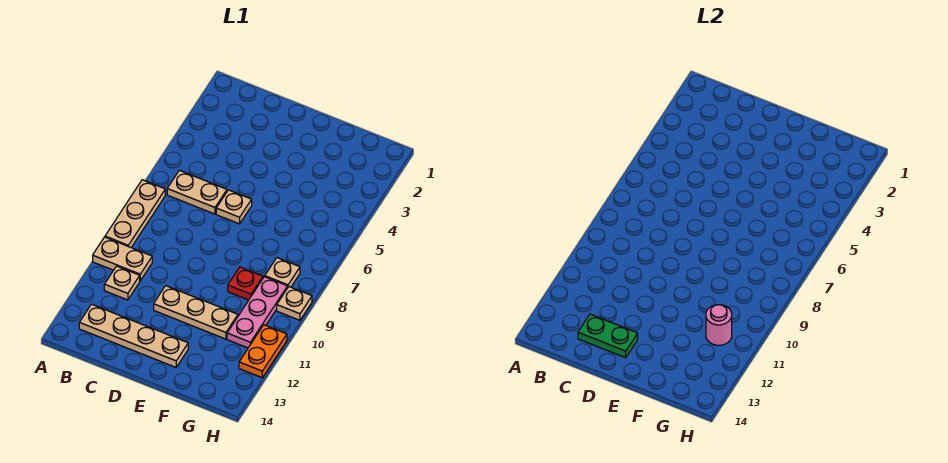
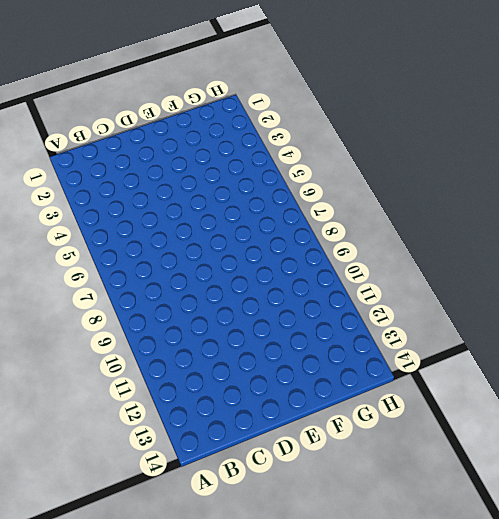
none -> tan plate A7:A9 level 1
none -> tan plate A10:B10 level 1
none -> tan plate B6:C6 level 1

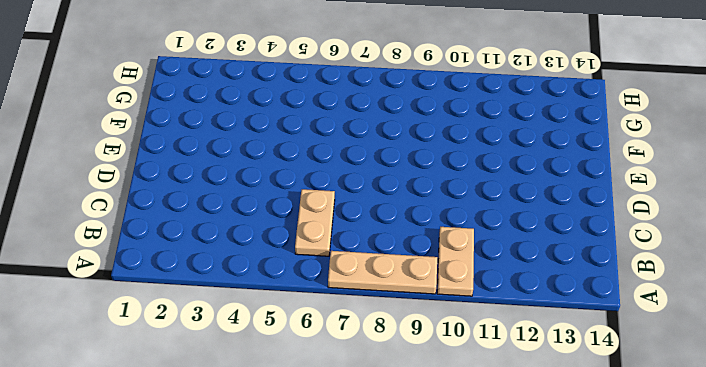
none -> tan plate B11 level 1
none -> tan plate B13:E13 level 1
none -> tan plate D6 level 1

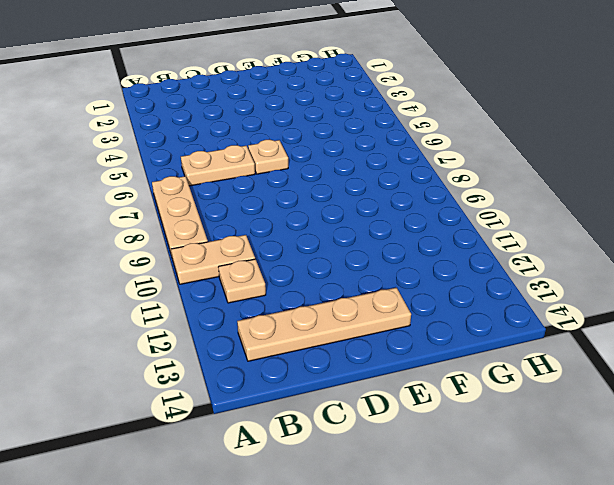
none -> tan plate D11:F11 level 1
none -> red plate F9 level 1
none -> tan plate G8 level 1

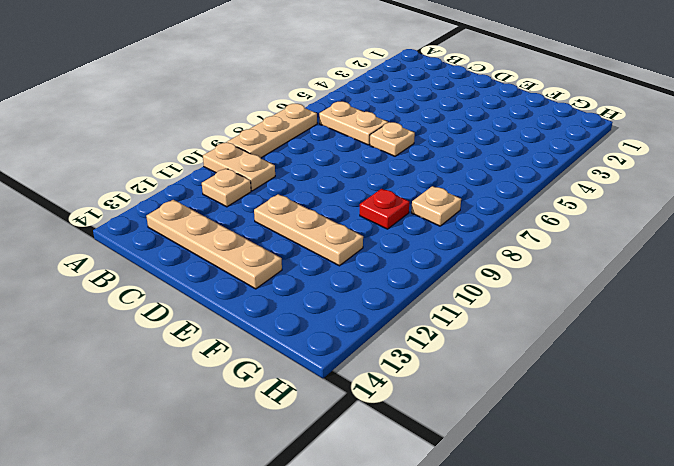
none -> pink plate G9:G11 level 1
none -> tan plate H9 level 1
none -> orange plate H11:H12 level 1

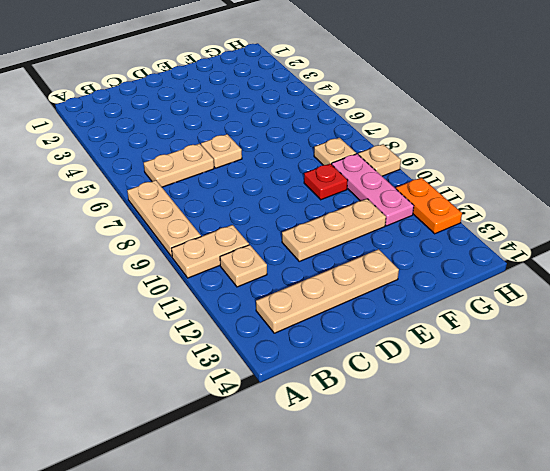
none -> green plate C13:D13 level 2
none -> pink round brick G11 level 2

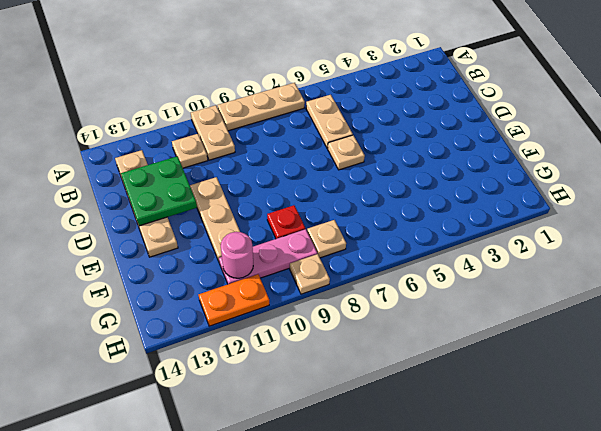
green plate C12:D13 level 2 -> green plate C13:D13 level 2

